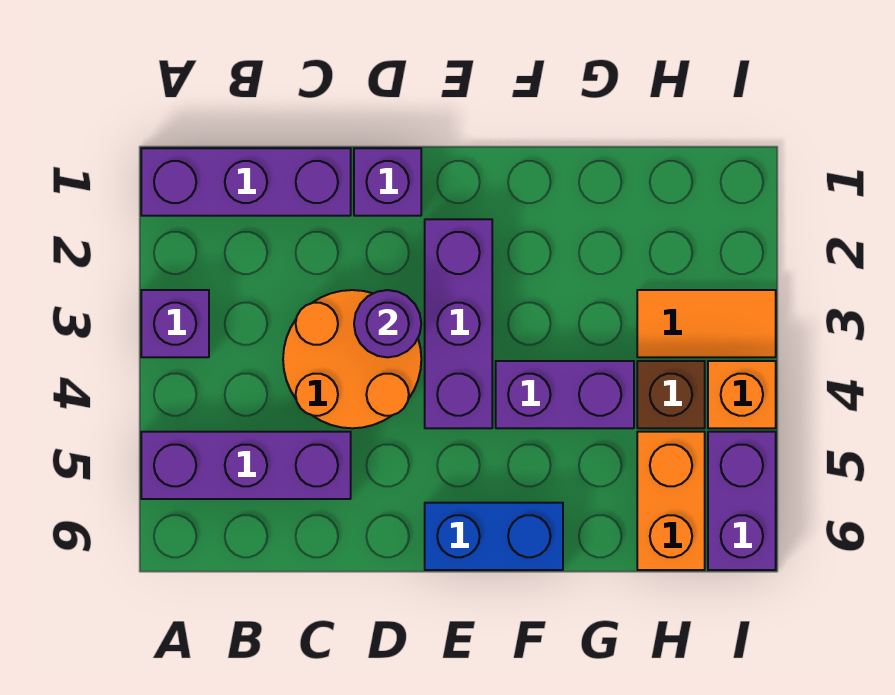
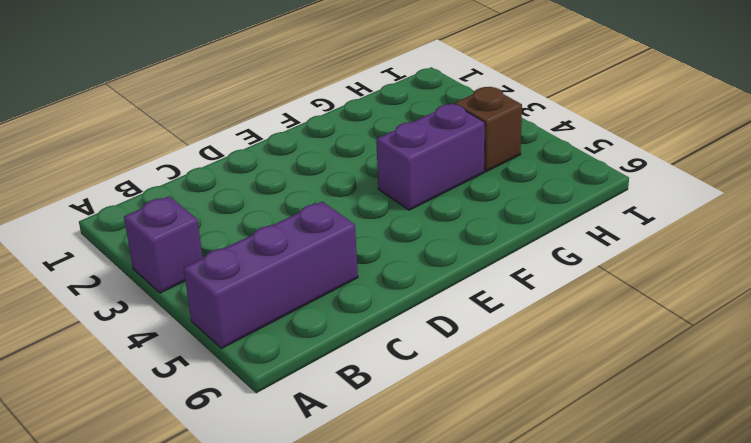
none -> purple brick A1:C1 level 1
none -> orange round brick C3:D4 level 1
none -> purple brick D1 level 1

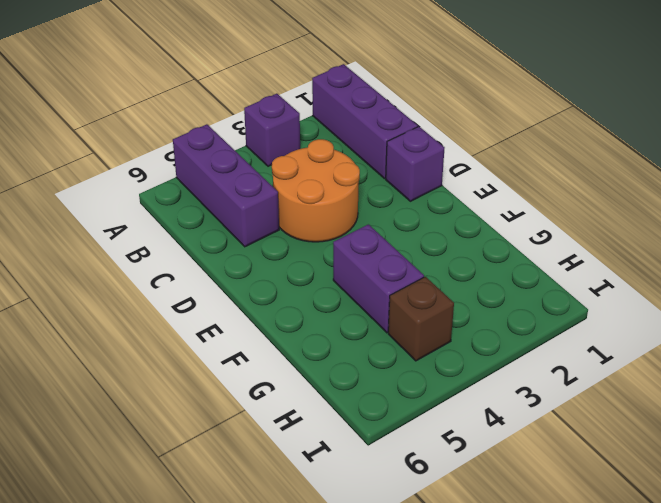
none -> purple brick E2:E4 level 1
none -> blue brick E6:F6 level 1
none -> orange tile H3:I3 level 1

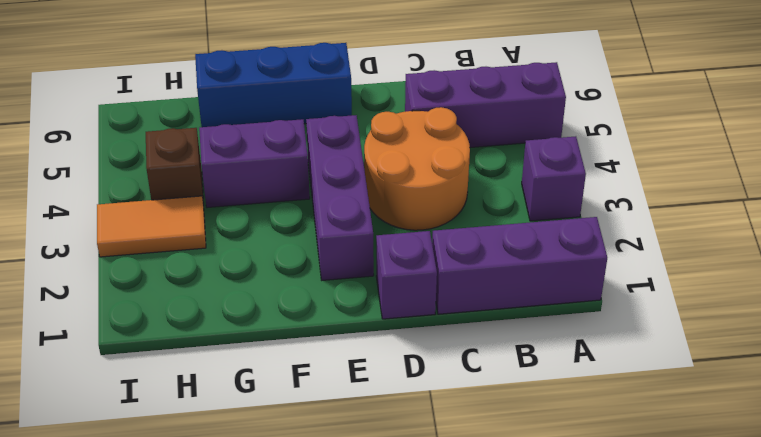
blue brick E6:G6 level 1 -> blue brick E6:F6 level 1
none -> orange brick H5:H6 level 1
none -> orange brick I4 level 1
none -> purple brick I5:I6 level 1

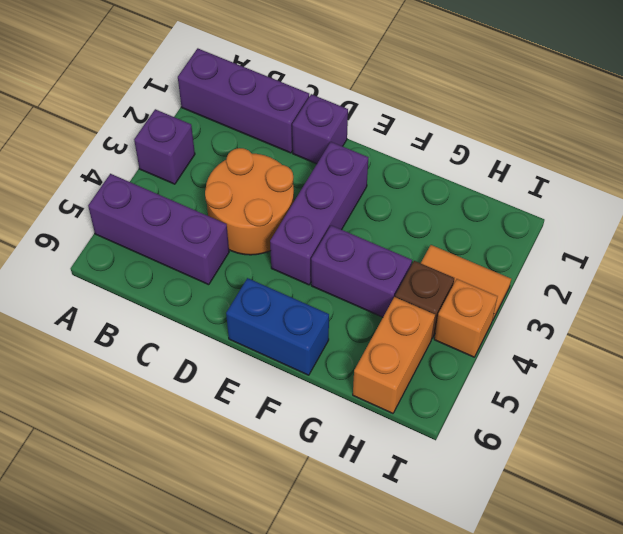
none -> purple brick I5:I6 level 1
none -> purple round brick D3 level 2

